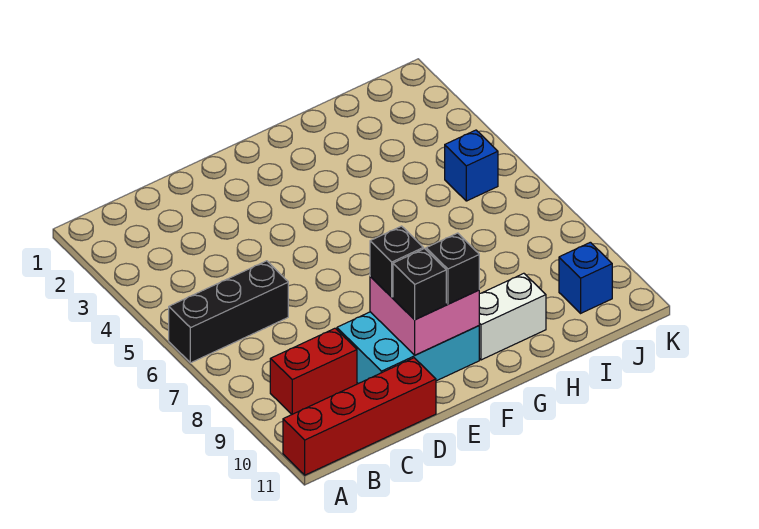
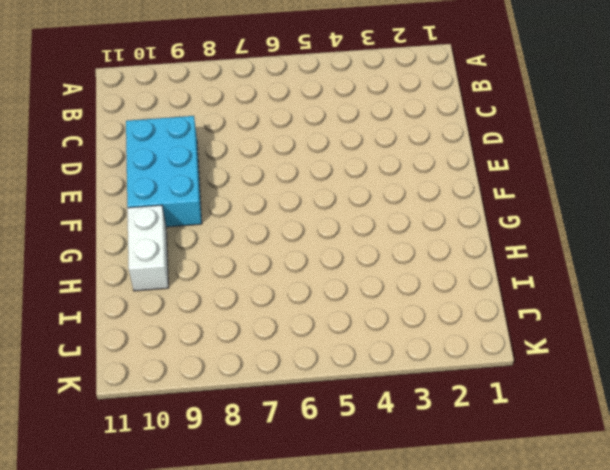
none -> black brick A6:C6 level 1
none -> red brick A11:D11 level 1

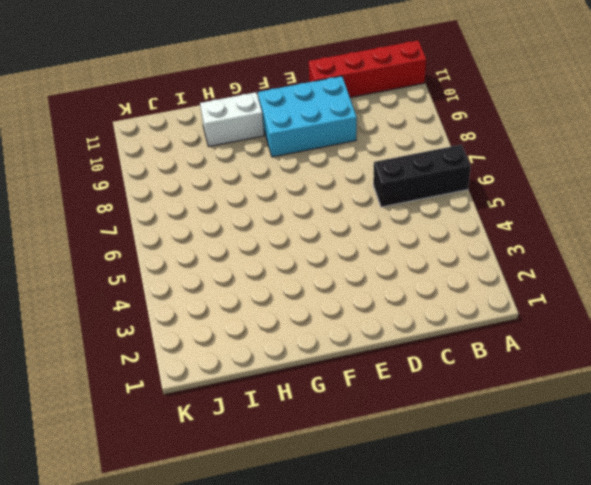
none -> red brick B9:C9 level 1
none -> blue brick J5 level 1

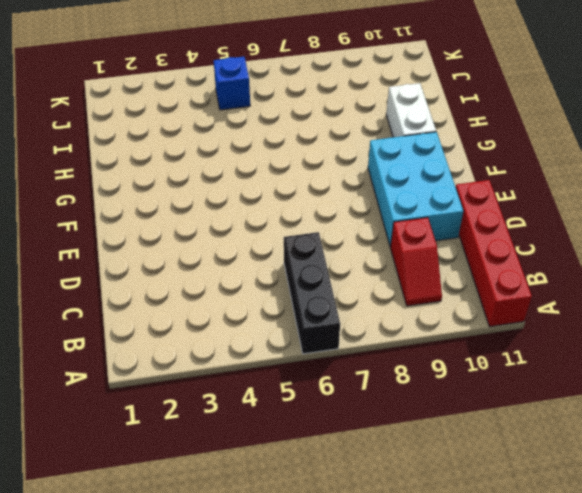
red slope B9:C9 level 1 top C -> red brick B9:C9 level 1
none -> blue brick J10 level 1
none -> pink brick E9:F10 level 2

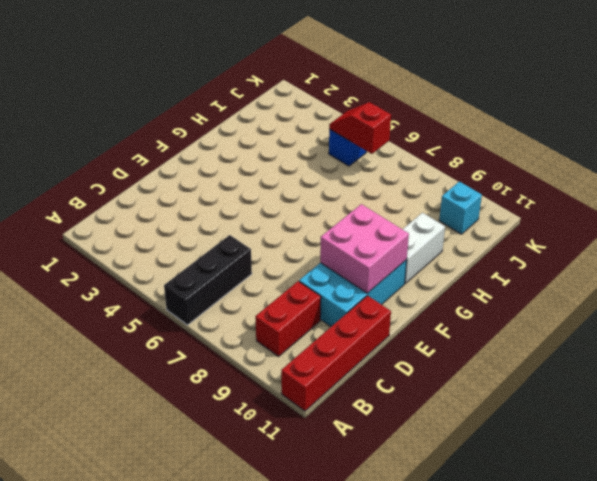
red slope J5:J6 level 2 top 6 -> none
cyan brick J10 level 1 -> blue brick J10 level 1
none -> black brick E9 level 3
none -> black brick E10 level 3

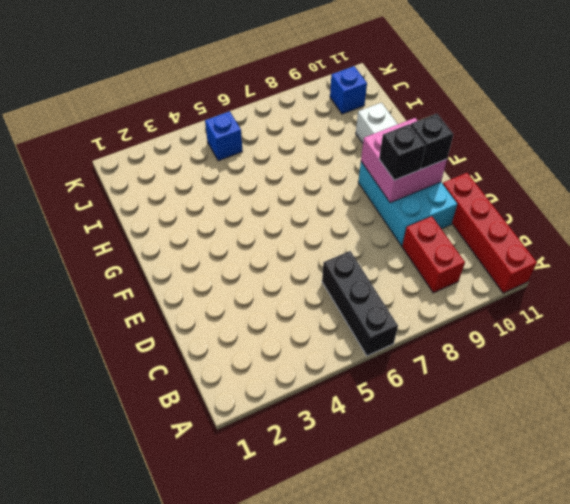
none -> black brick F10 level 3

